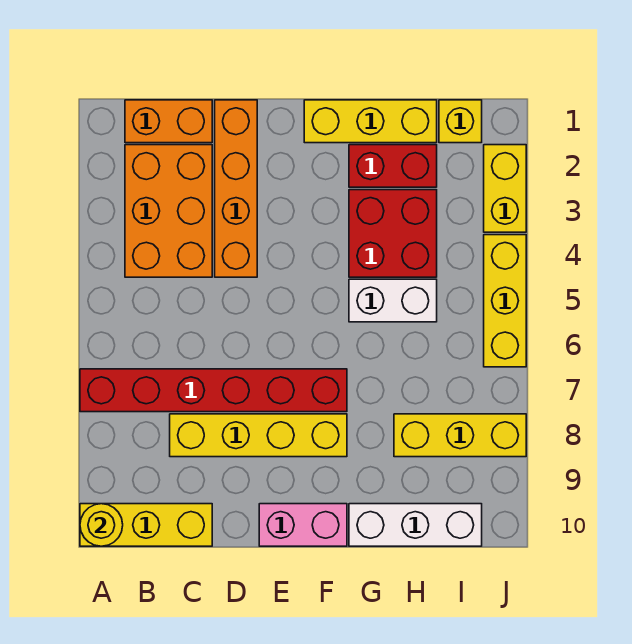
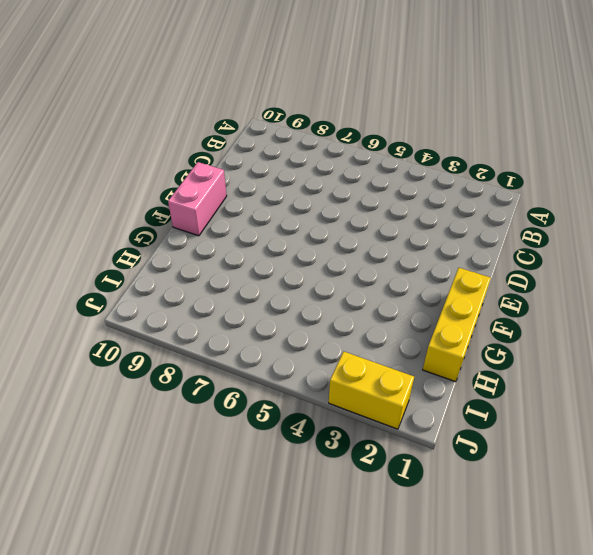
none -> red brick A7:F7 level 1
none -> yellow brick A10:C10 level 1
none -> orange brick B1:C1 level 1

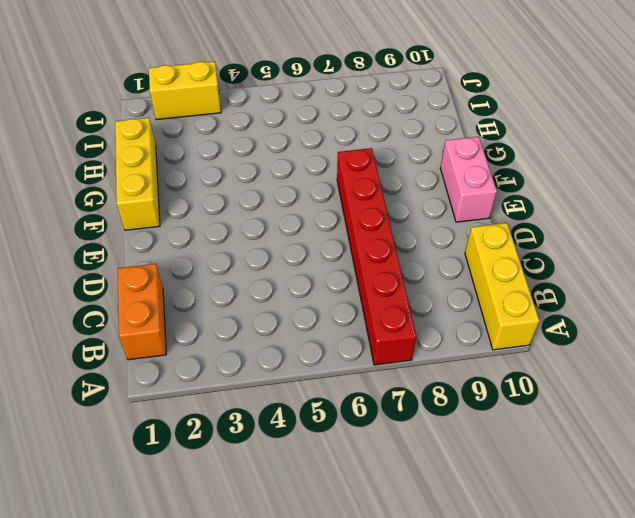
none -> orange brick B2:C4 level 1
none -> yellow brick C8:F8 level 1
none -> orange brick D1:D4 level 1

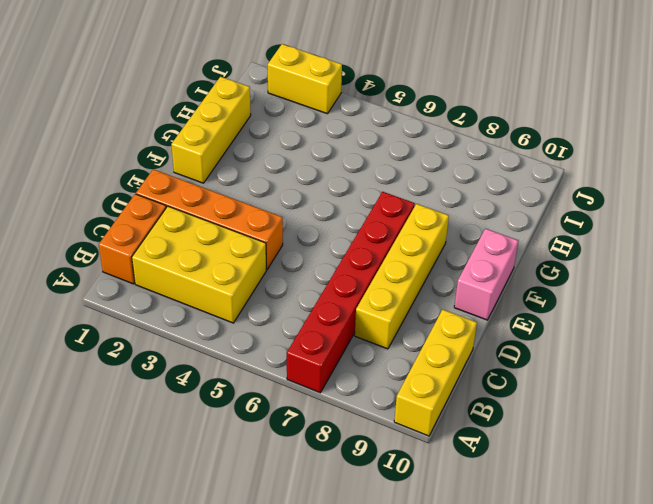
yellow brick B2:C4 level 1 -> orange brick B2:C4 level 1
none -> red brick G2:H2 level 1
none -> red brick G3:H4 level 1
none -> white brick G5:H5 level 1

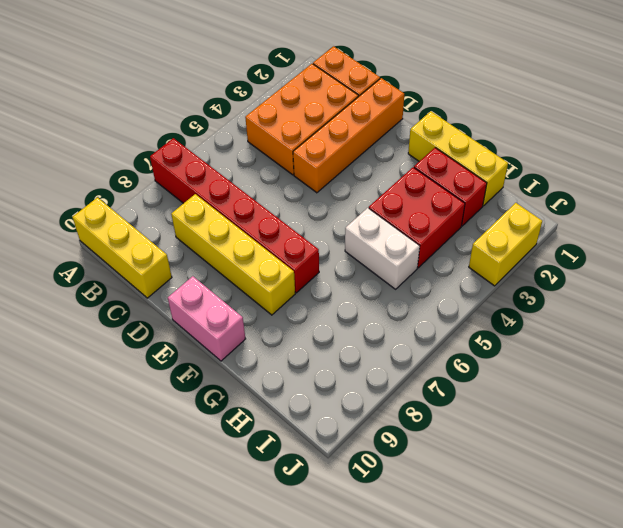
none -> white brick G10:I10 level 1
none -> yellow brick H8:J8 level 1
none -> yellow brick I1 level 1

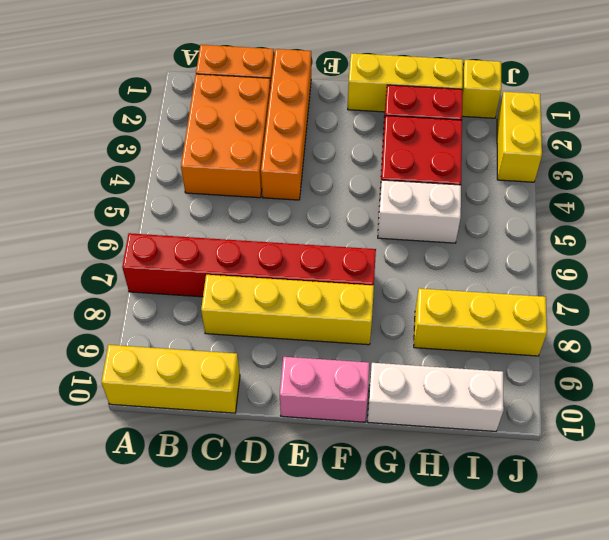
none -> yellow brick J4:J6 level 1
none -> yellow round brick A10 level 2

